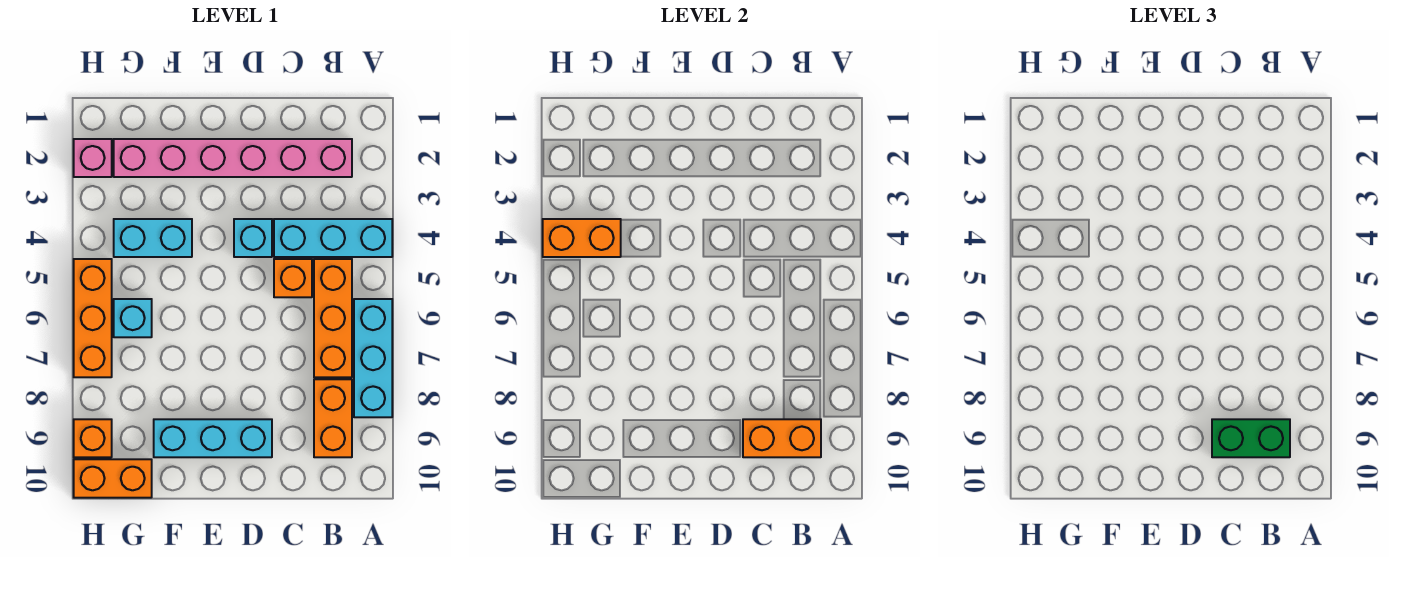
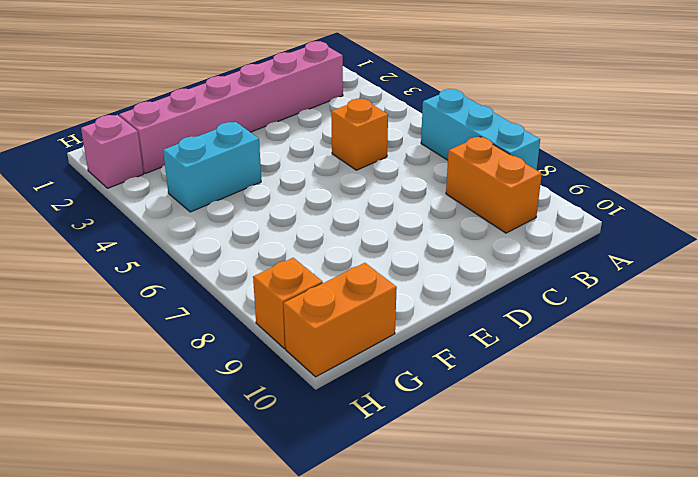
none -> cyan brick A4:C4 level 1
none -> orange brick B5:B7 level 1
none -> cyan brick D4 level 1

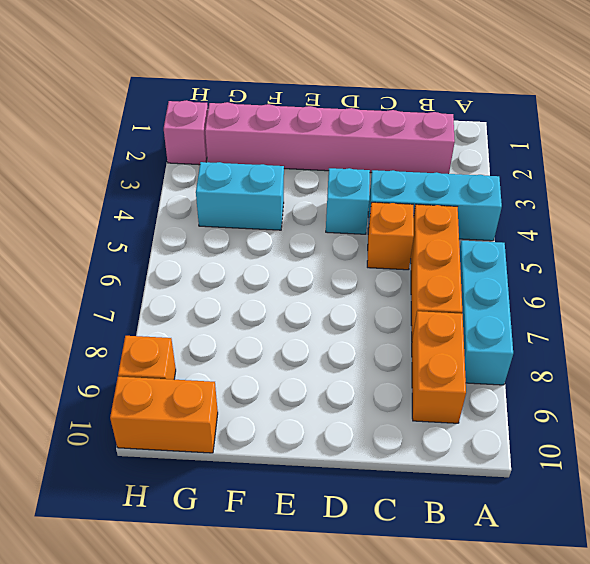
none -> cyan brick D9:F9 level 1
none -> cyan brick G6 level 1
none -> orange brick H5:H7 level 1

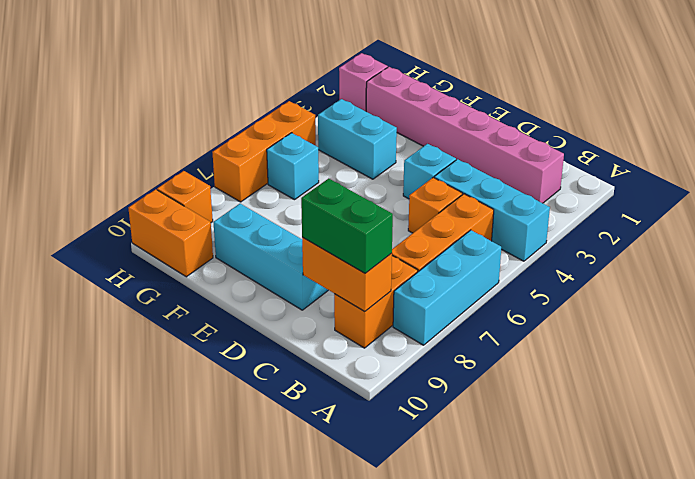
none -> orange brick G4:H4 level 2

